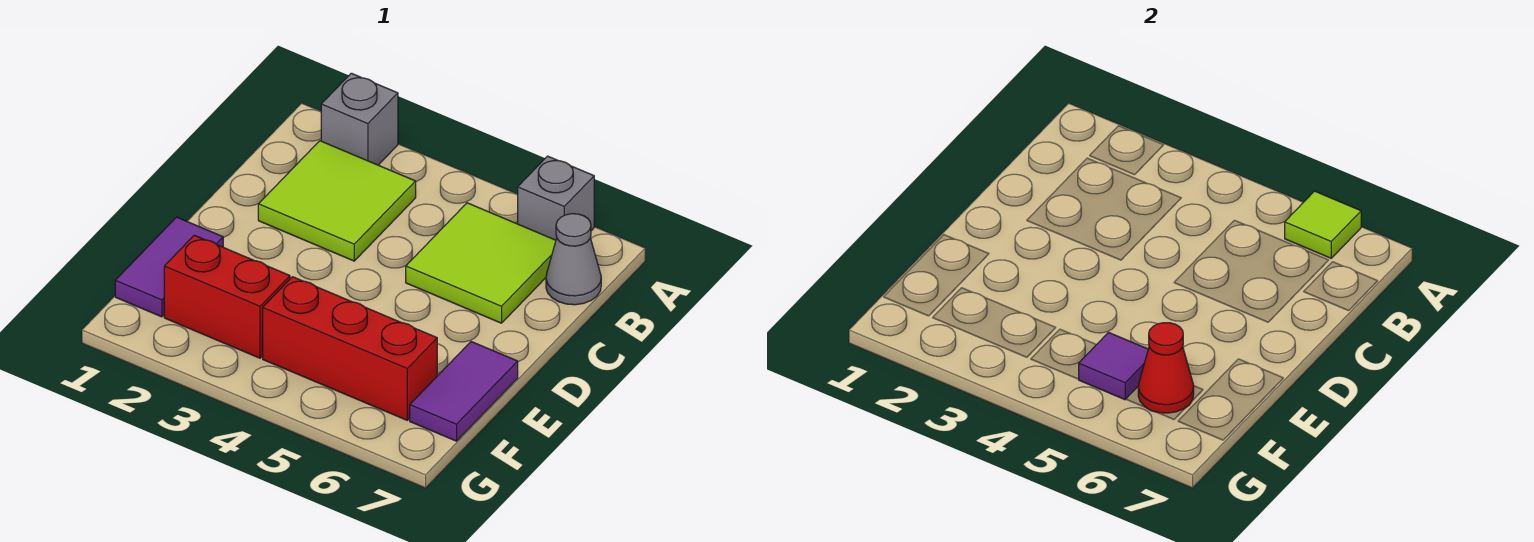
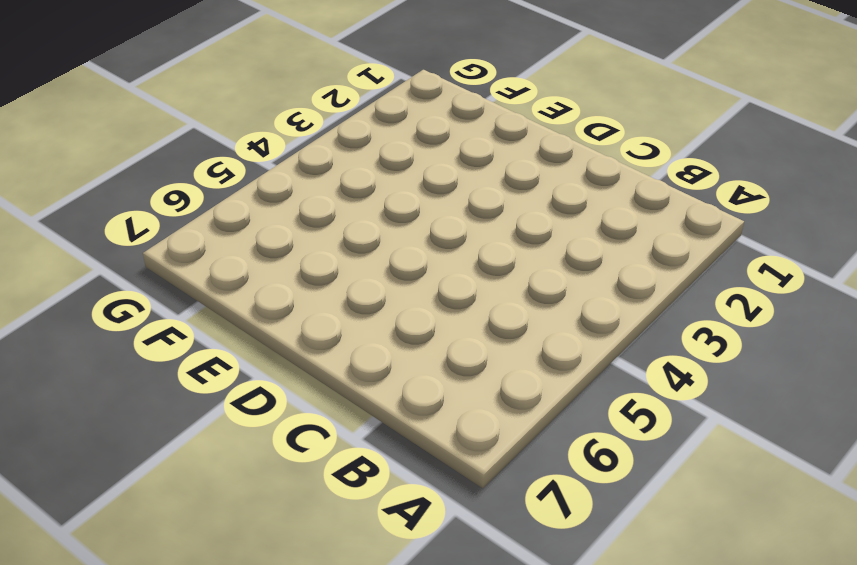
none -> grey brick A2 level 1
none -> grey brick A6 level 1
none -> lime tile B2:C3 level 1

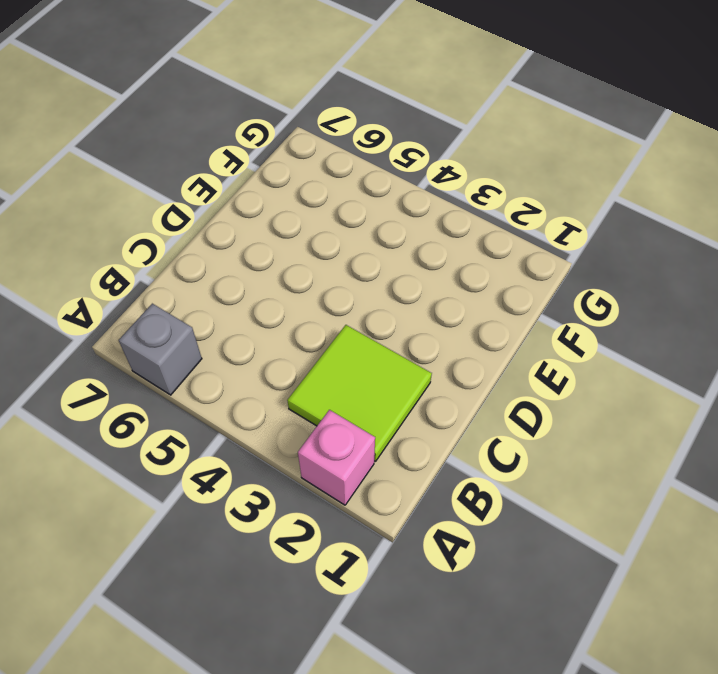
pink brick A2 level 1 -> grey brick A2 level 1
none -> lime tile B5:C6 level 1
none -> grey cone B7 level 1
none -> purple tile E1:F1 level 1

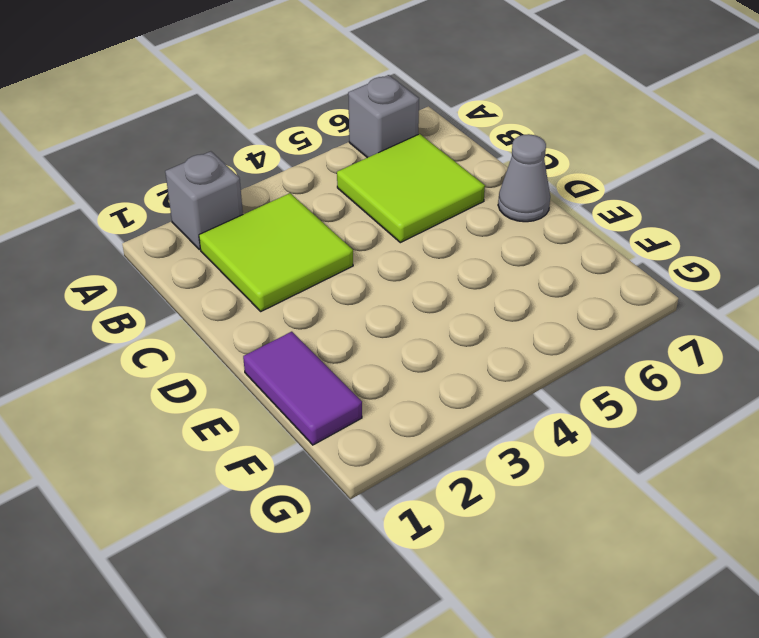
grey cone D7 level 1 -> grey cone B7 level 1
none -> purple tile E7:F7 level 1
none -> red brick F2:F3 level 1
none -> red brick F4:F6 level 1

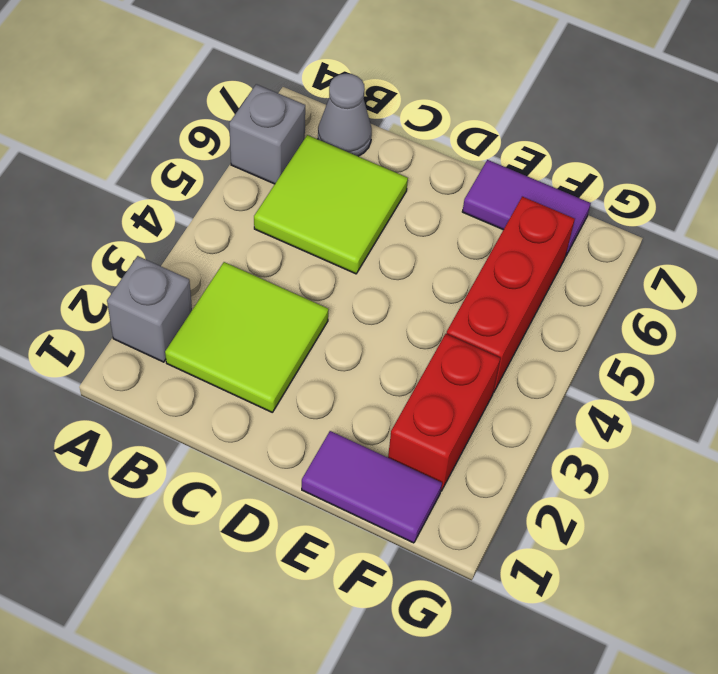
none -> lime tile A6 level 2
none -> purple tile F5 level 2
none -> red cone F6 level 2

